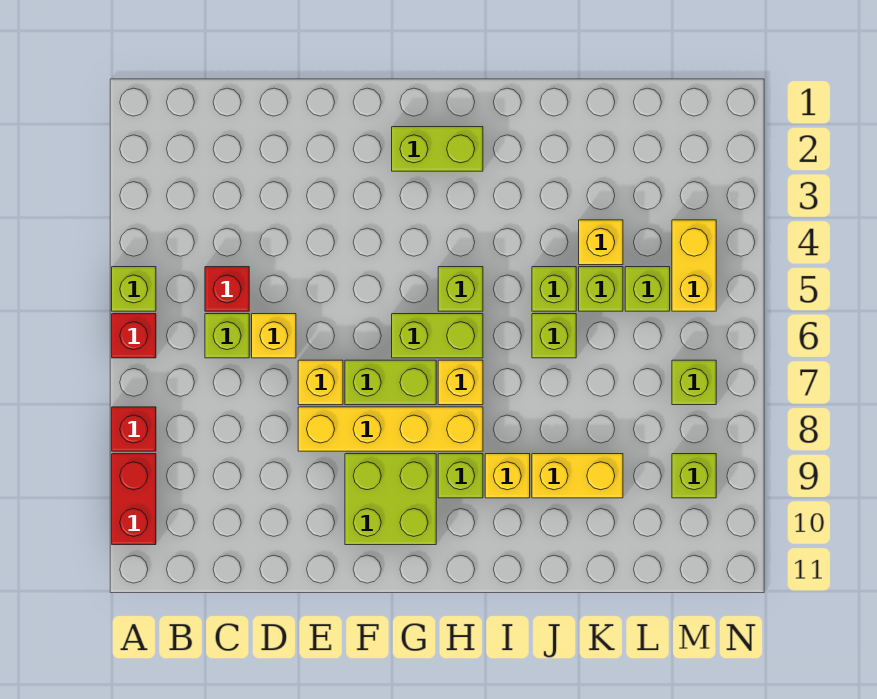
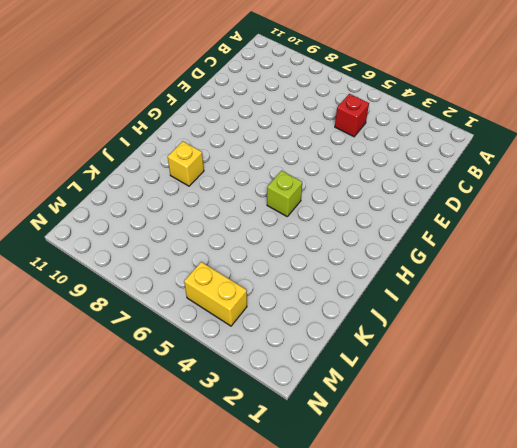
none -> lime brick A5 level 1
none -> red brick A6 level 1
none -> red brick A8 level 1

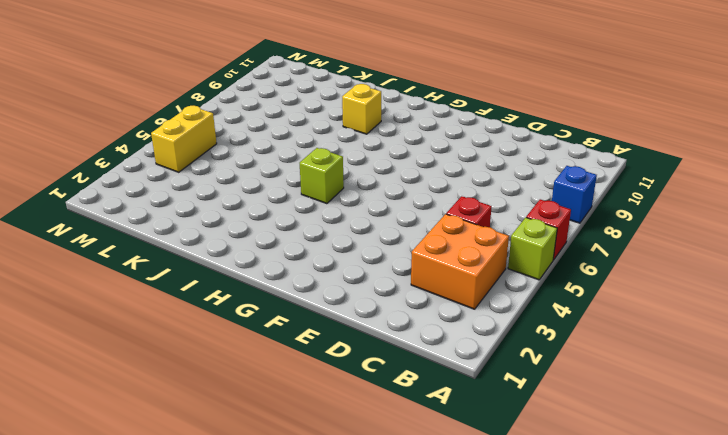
blue brick A8 level 1 -> red brick A8 level 1
orange brick B3:C4 level 1 -> none
none -> red brick A9:A10 level 1
none -> lime brick C6 level 1
none -> yellow brick D6 level 1

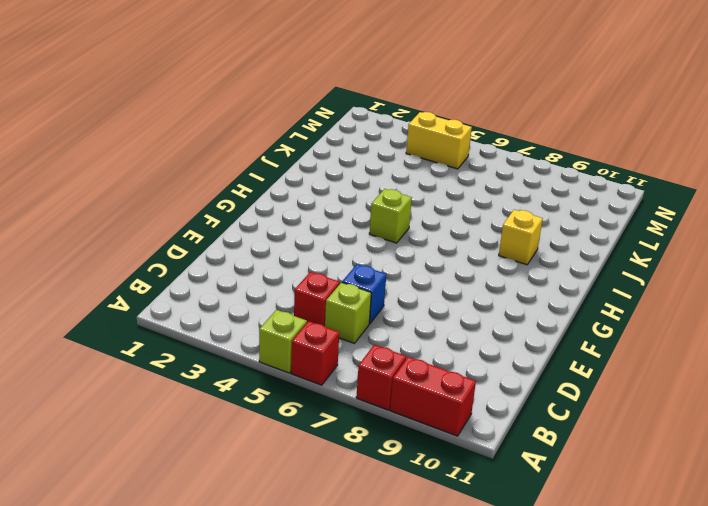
blue brick D6 level 1 -> yellow brick D6 level 1
none -> yellow brick E7 level 1
none -> yellow brick E8:H8 level 1
none -> lime brick F7:G7 level 1

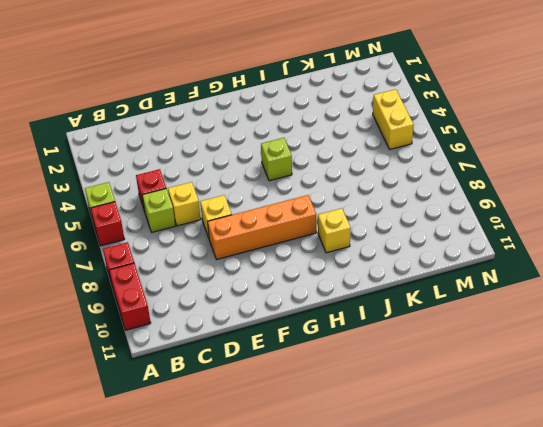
orange brick E8:H8 level 1 -> yellow brick E8:H8 level 1
none -> lime brick F7:G7 level 1
none -> lime brick F9:G10 level 1
none -> lime brick G2:H2 level 1

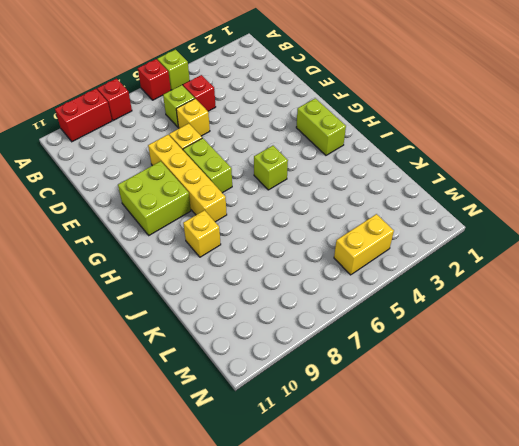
none -> lime brick G6:H6 level 1
none -> yellow brick H7 level 1
none -> lime brick H9 level 1

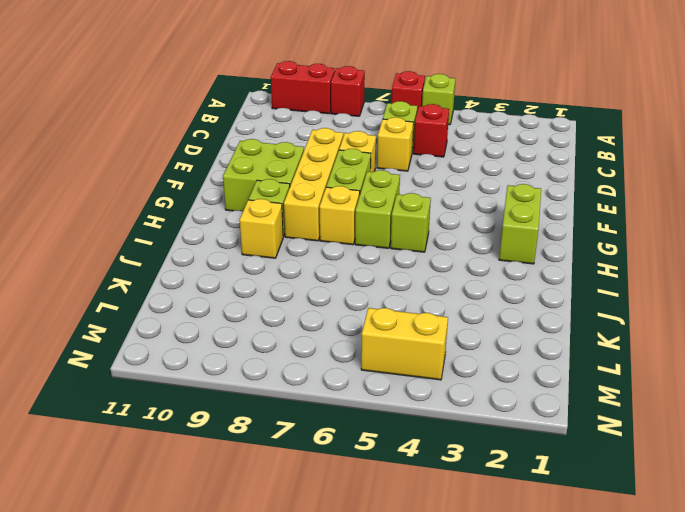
none -> lime brick J5 level 1
none -> lime brick J6 level 1
none -> yellow brick J9:K9 level 1

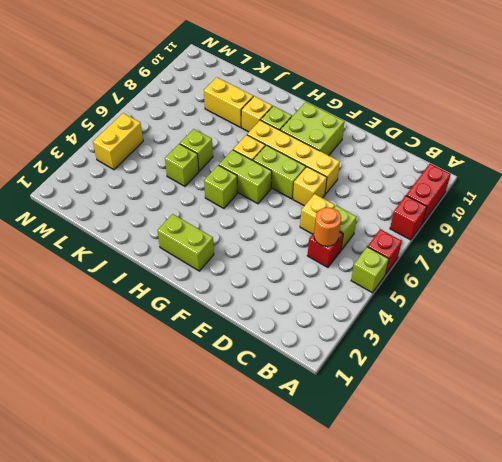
orange round brick C5 level 2 -> none
none -> yellow brick K4 level 1
none -> lime brick K5 level 1
none -> lime brick L5 level 1

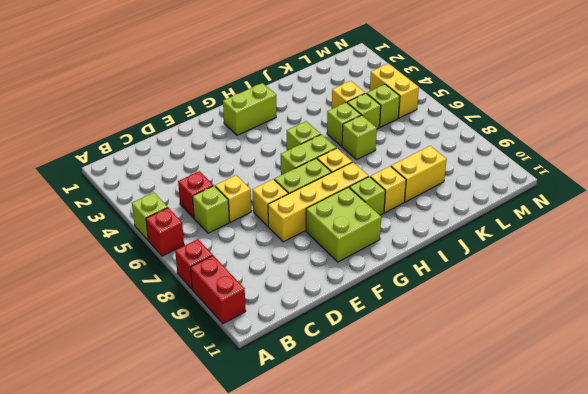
none -> lime brick M7 level 1
none -> lime brick M9 level 1

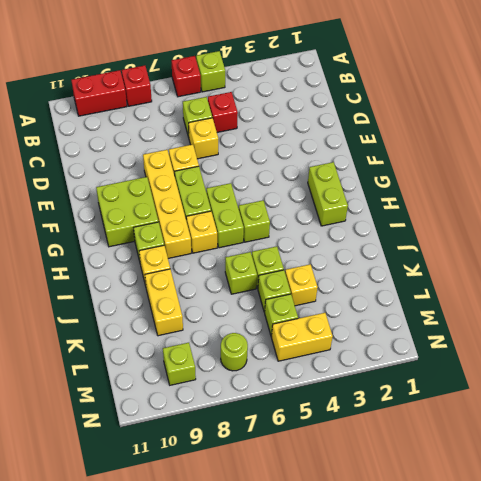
lime round brick M7 level 1 -> lime brick M7 level 1

